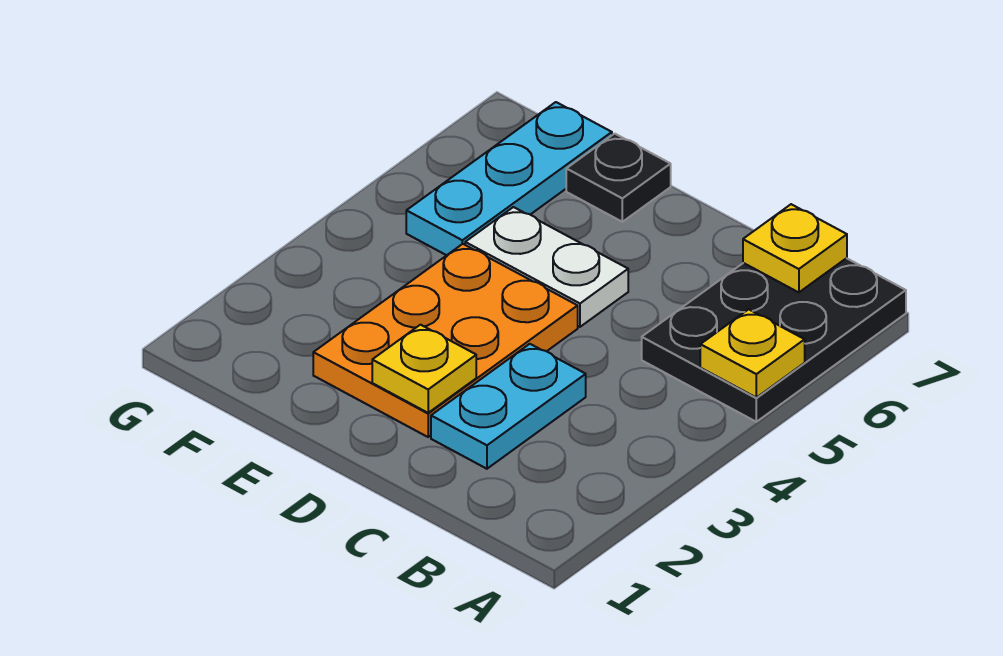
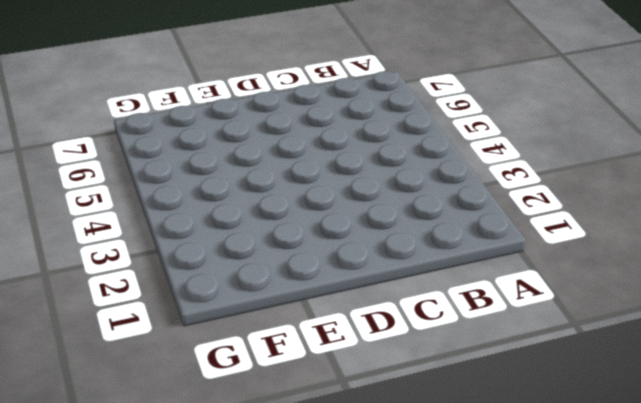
none -> black plate A5:B7 level 1
none -> cyan plate C2:C3 level 1

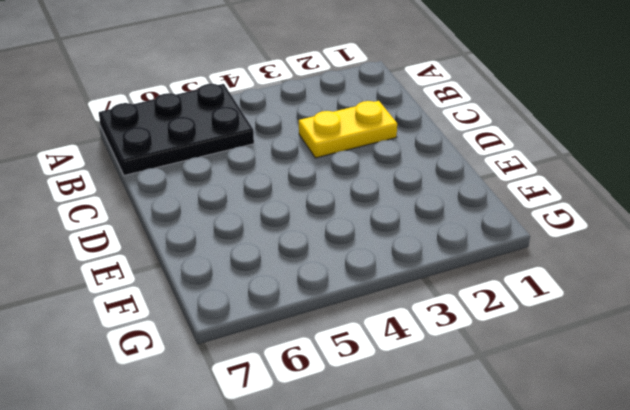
yellow plate C2:C3 level 1 -> cyan plate C2:C3 level 1
none -> orange plate D2:E4 level 1
none -> white plate D5:E5 level 1

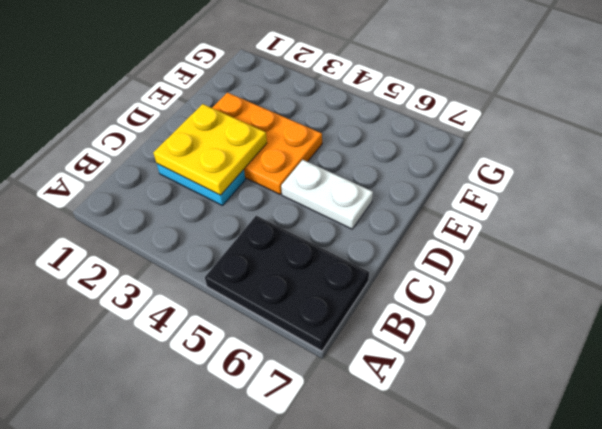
yellow plate C2:D3 level 2 -> yellow plate D2 level 2
white plate D5:D6 level 1 -> white plate D5:E5 level 1
none -> black plate E7 level 1
none -> cyan plate F5:F7 level 1

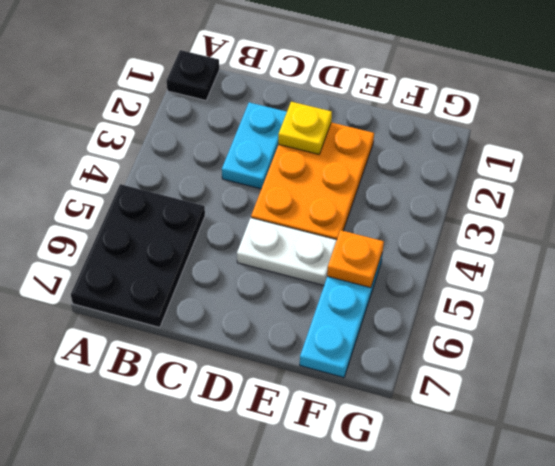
black plate A1 level 1 -> black plate E7 level 1
orange plate F5 level 2 -> none
none -> yellow plate A5 level 2
none -> yellow plate B7 level 2

